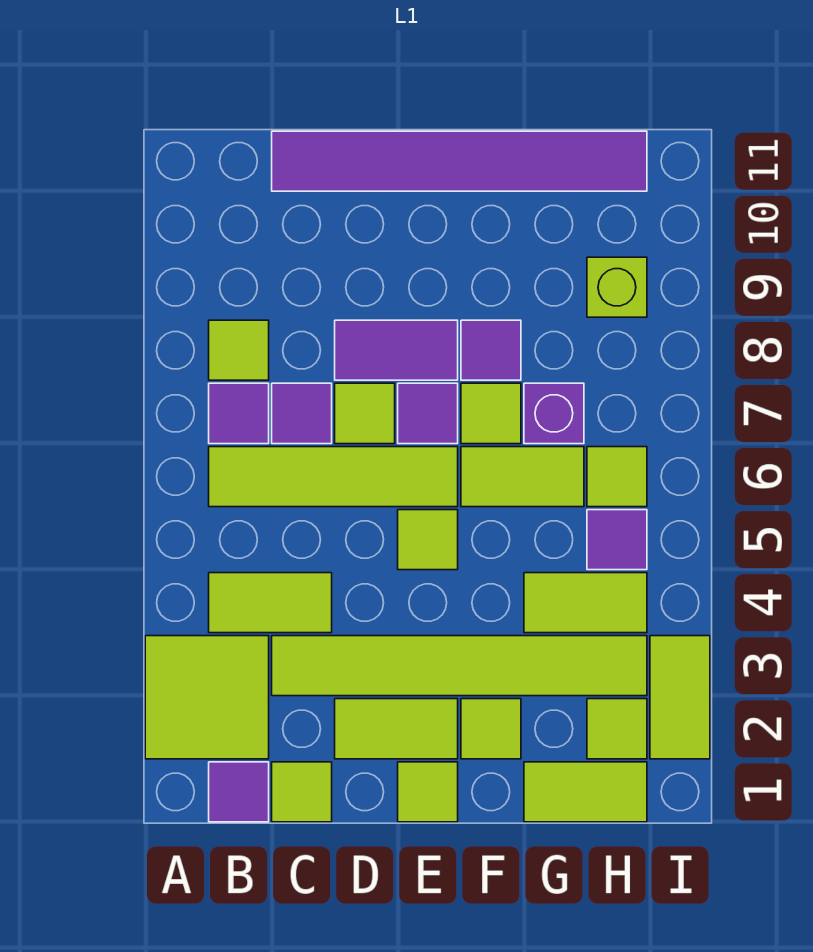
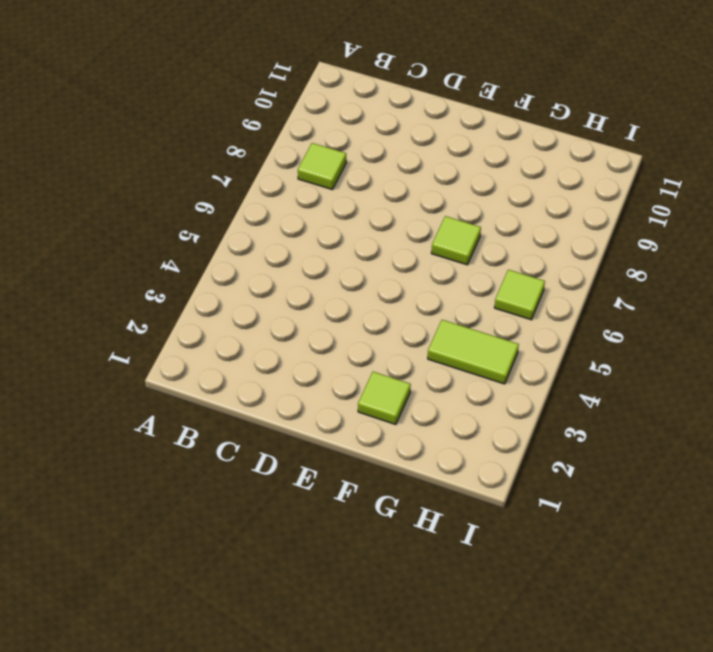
none -> lime tile A2:B3 level 1
none -> purple tile B1 level 1
none -> lime tile B4:C4 level 1

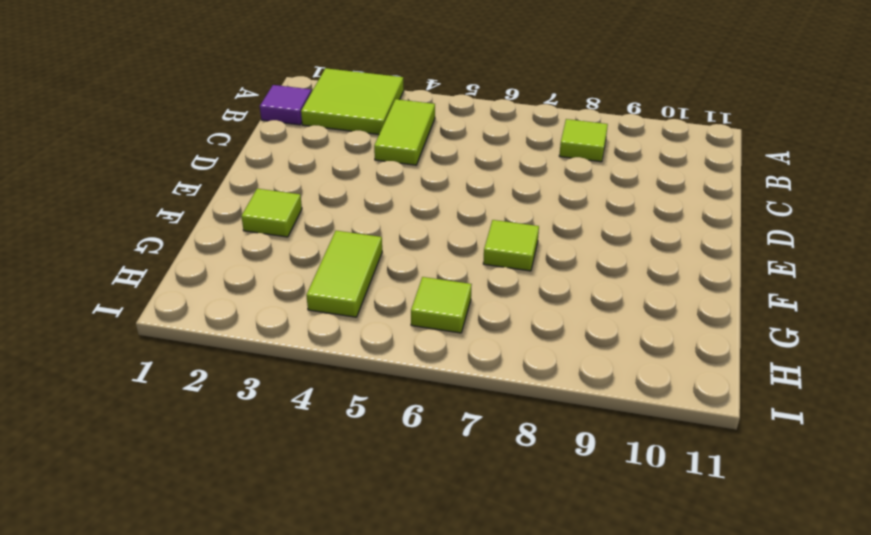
none -> lime tile B6:E6 level 1
none -> purple tile B7 level 1
none -> lime tile C1 level 1

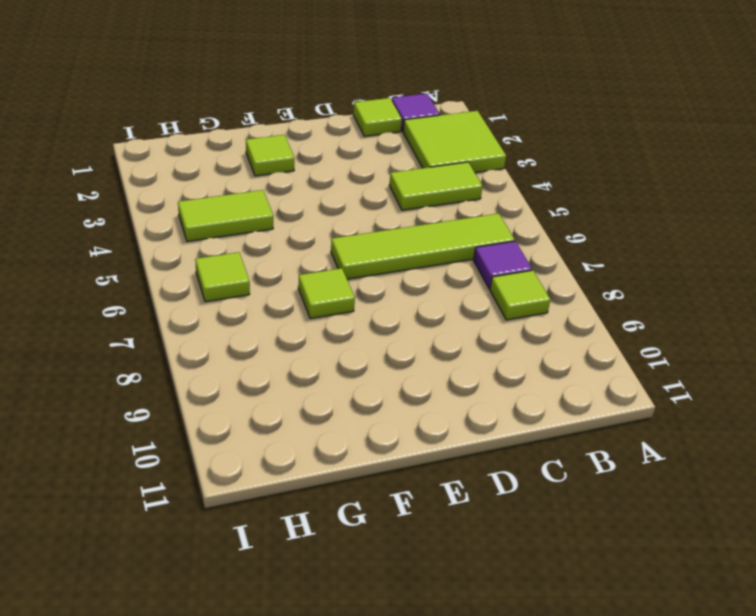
none -> lime tile C3:H3 level 1
none -> purple tile C7 level 1
none -> purple tile C11:H11 level 1

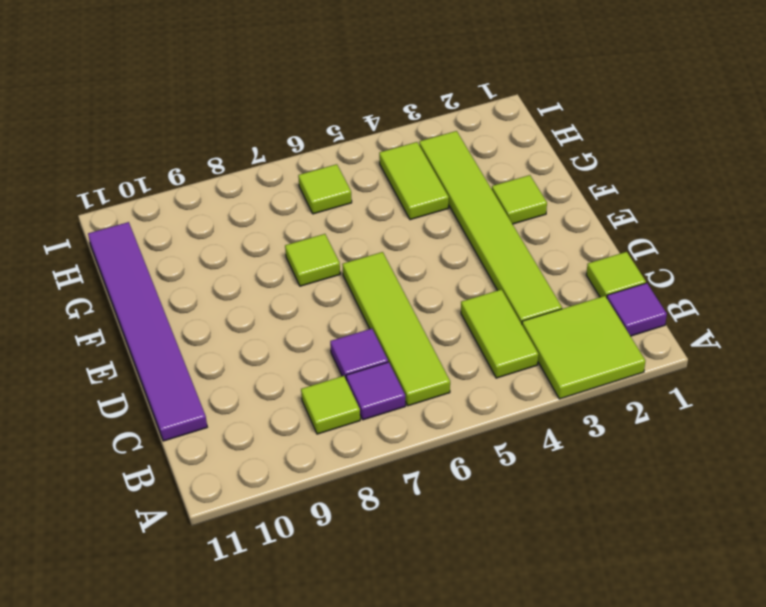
none -> lime tile D2:E2 level 1
none -> lime tile D7 level 1
none -> purple tile D8:E8 level 1

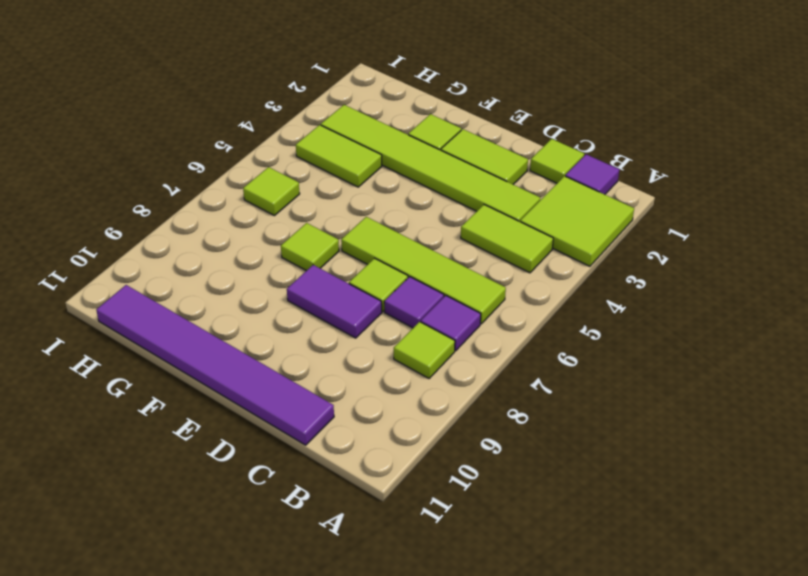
none -> lime tile E1 level 1
none -> lime tile E5 level 1
none -> purple tile E7 level 1

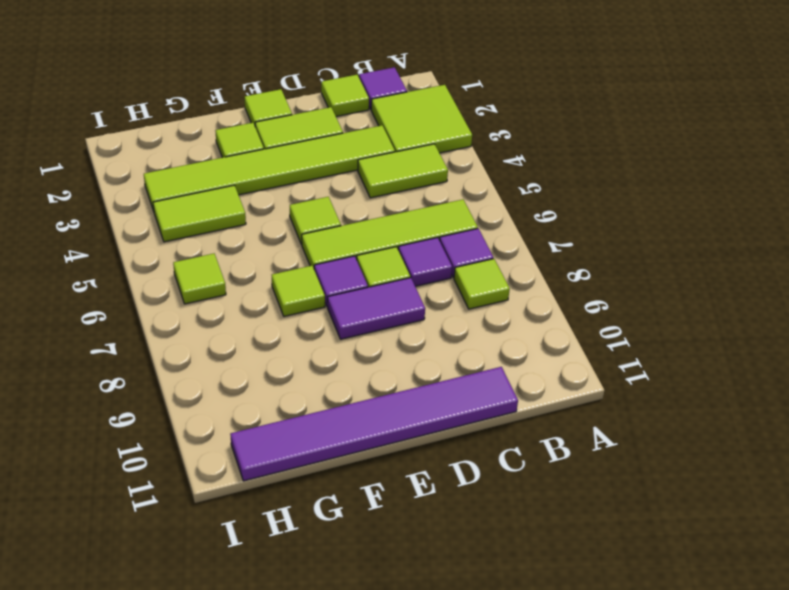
none -> lime tile F6:G6 level 1
none -> purple tile F8 level 1
none -> lime tile G1:H1 level 1

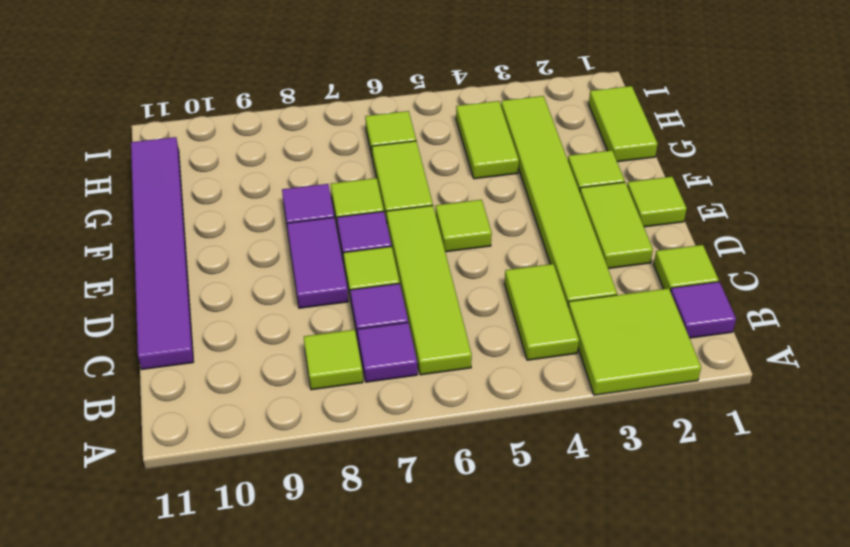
none -> purple brick G7 level 1
none -> lime tile H2 level 1
none -> purple tile H5 level 1

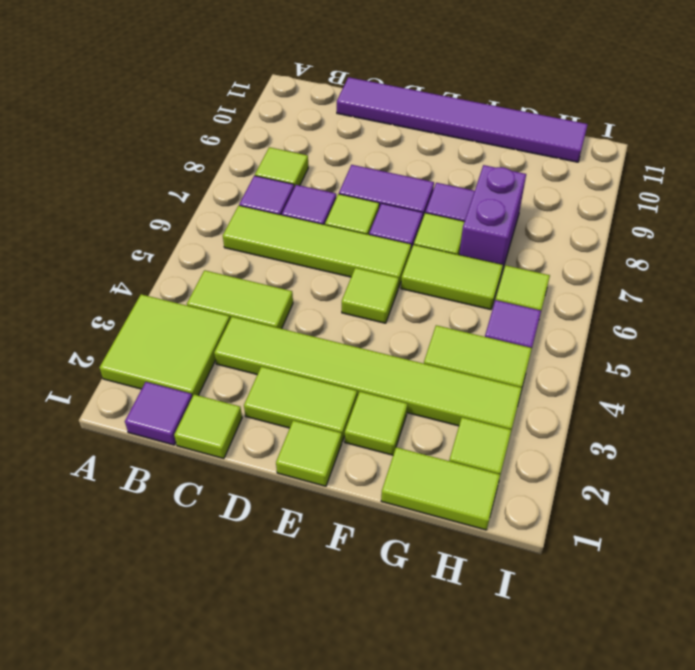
purple brick G7:G8 level 1 -> purple brick G7 level 1
none -> lime brick H9 level 1
none -> lime tile I2:I3 level 1

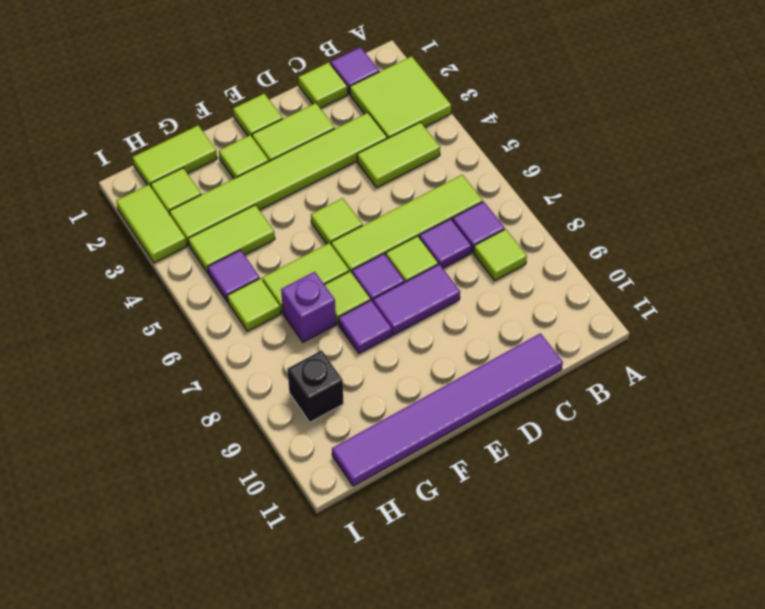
black brick H9 level 1 -> lime brick H9 level 1

